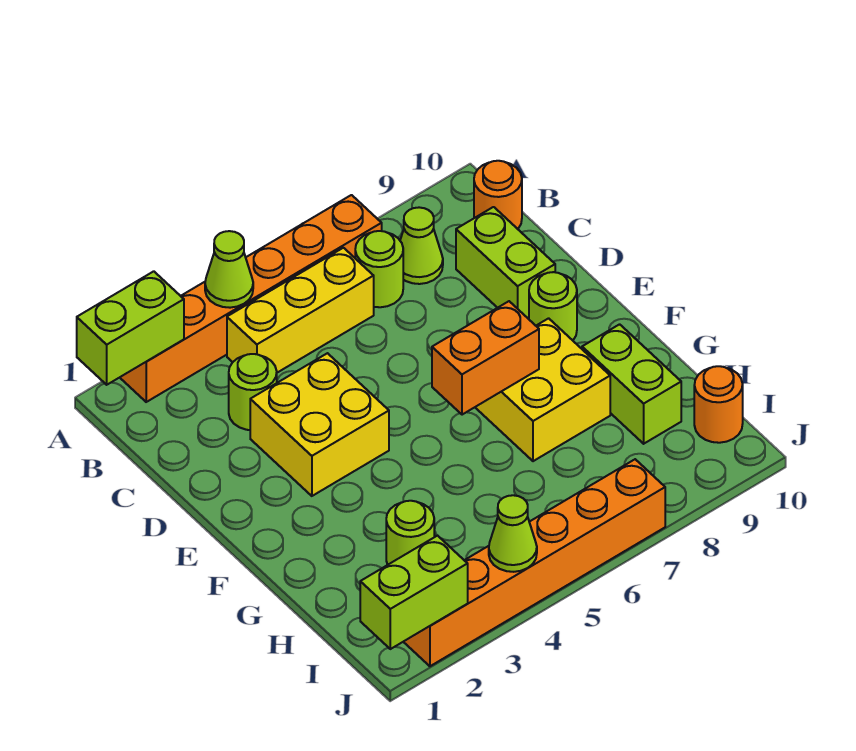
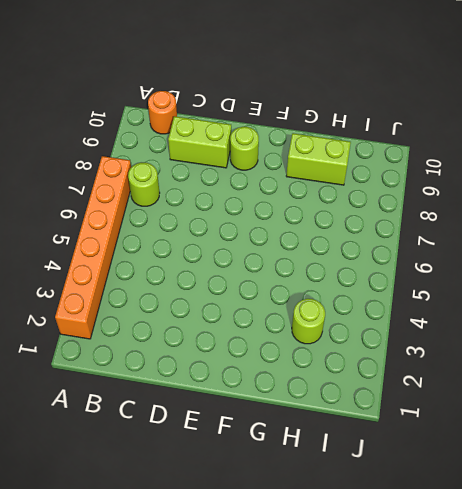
none -> yellow brick B4:B6 level 1
none -> lime cone B8 level 1
none -> lime round brick C3 level 1

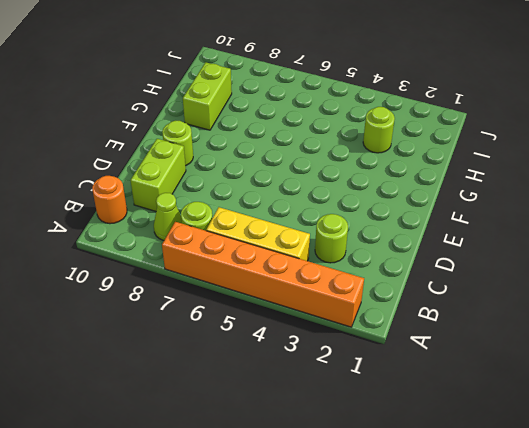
none -> yellow brick D3:E4 level 1
none -> yellow brick F7:G8 level 1
none -> orange round brick I10 level 1

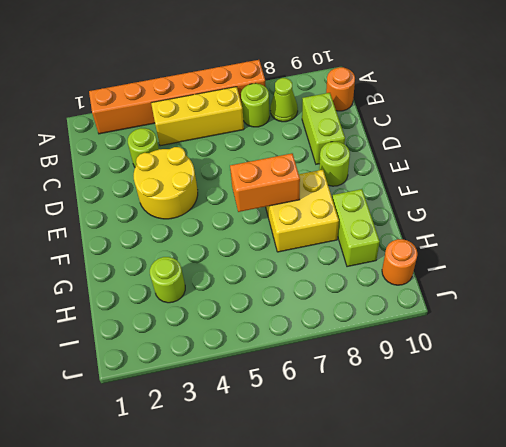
yellow round brick D3:E4 level 1 -> yellow brick D3:E4 level 1
none -> orange brick J2:J7 level 1
none -> lime brick A1:A2 level 2
none -> lime cone A4 level 2

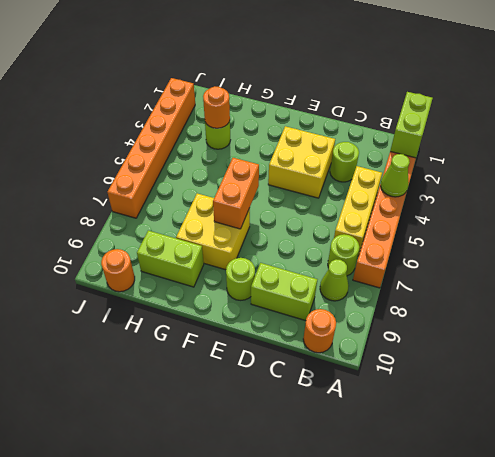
orange round brick H3 level 2 -> none
none -> lime brick J1:J2 level 2
none -> lime cone J4 level 2

